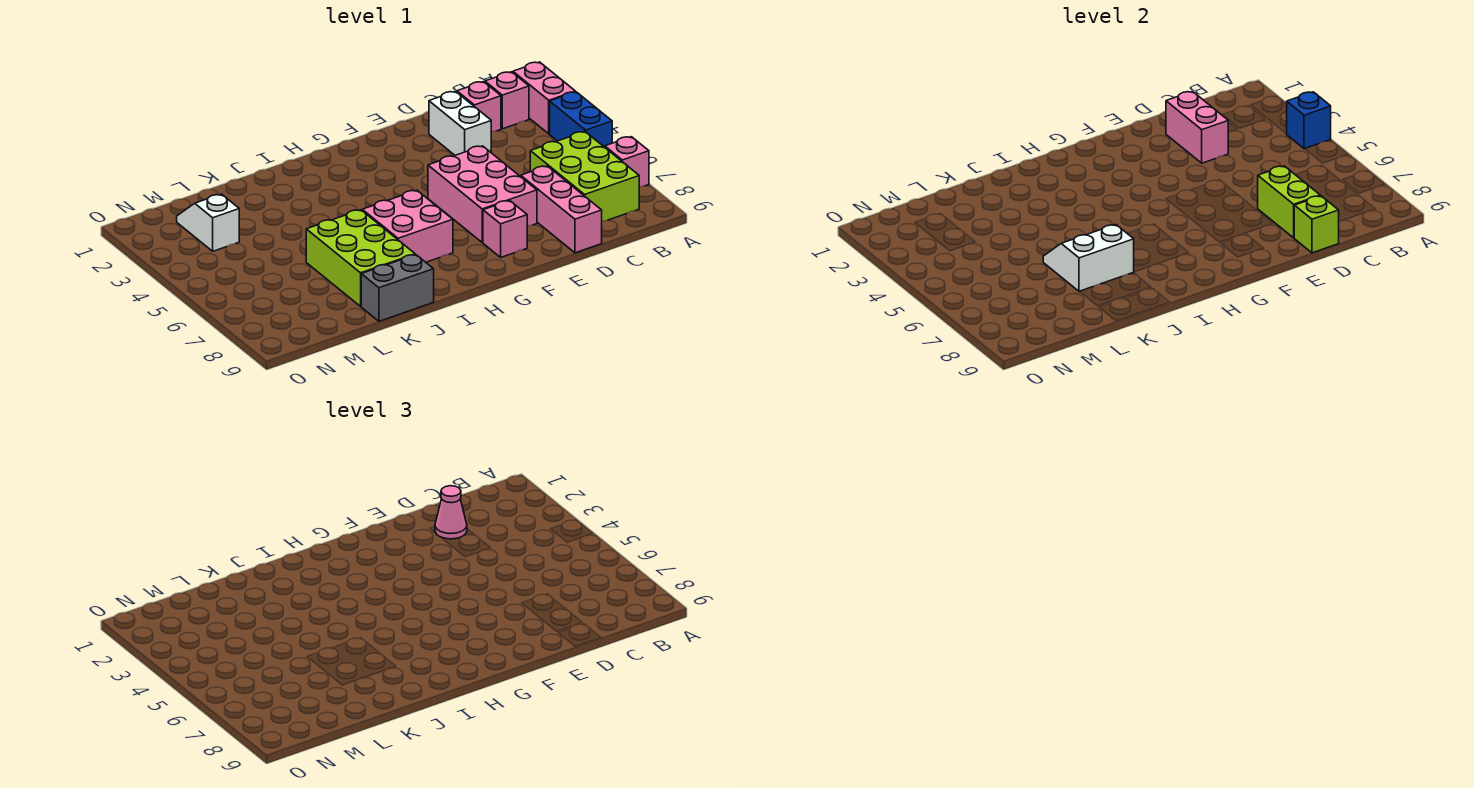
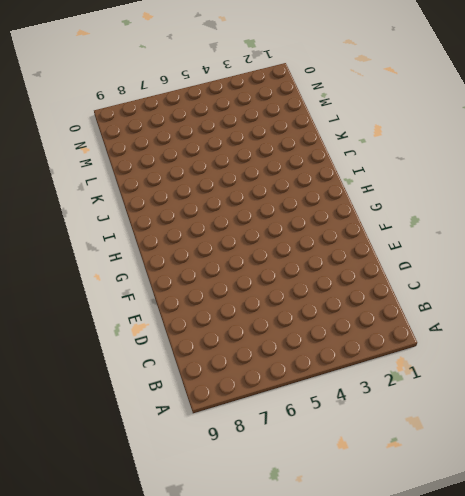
none -> pink brick A2:A3 level 1
none -> blue brick A4:A5 level 1
none -> pink brick A7 level 1

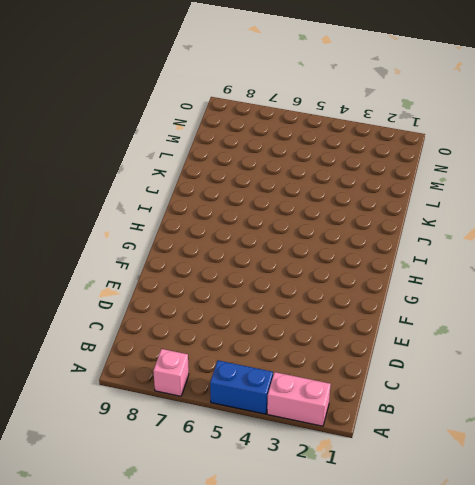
none -> pink brick B2 level 1
none -> lime brick B6:C8 level 1
none -> pink brick C2 level 1

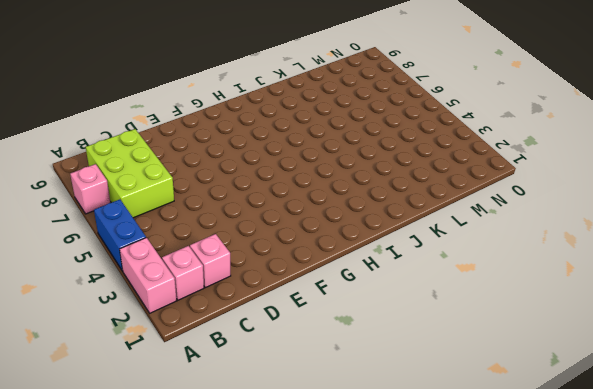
none -> white brick D2:D3 level 1
none -> pink brick D7:D9 level 1
none -> pink brick E5:F7 level 1

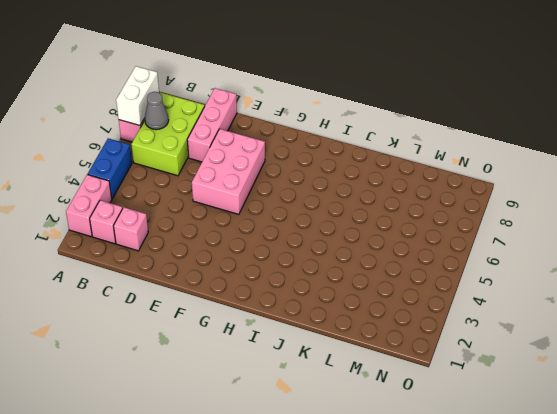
white brick A7:A8 level 2 -> white brick D2:D3 level 1
grey cone B7 level 2 -> none
none -> pink brick F8 level 1
none -> pink brick H6:I7 level 1
none -> lime brick J6:K8 level 1

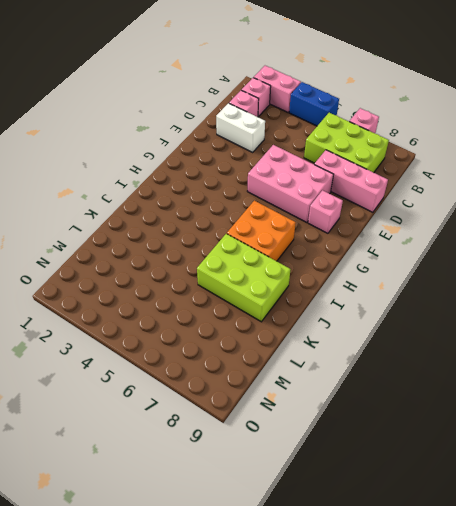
orange brick H6:I7 level 1 -> pink brick H6:I7 level 1
none -> grey brick J9:K9 level 1
none -> white slope M2:M3 level 1 top 3
none -> blue brick A4 level 2

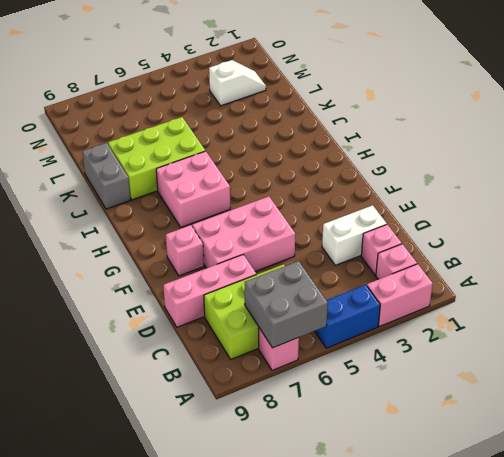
grey brick A6:B7 level 2 -> none
none -> blue brick A4 level 2
none -> pink brick D2:D3 level 2
none -> lime brick D7:D8 level 2

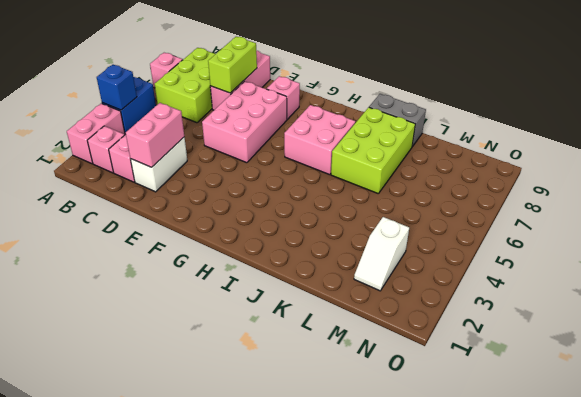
none -> lime brick D9 level 2
none -> white slope J6:K7 level 2 top 7
none -> pink cone D2 level 3

